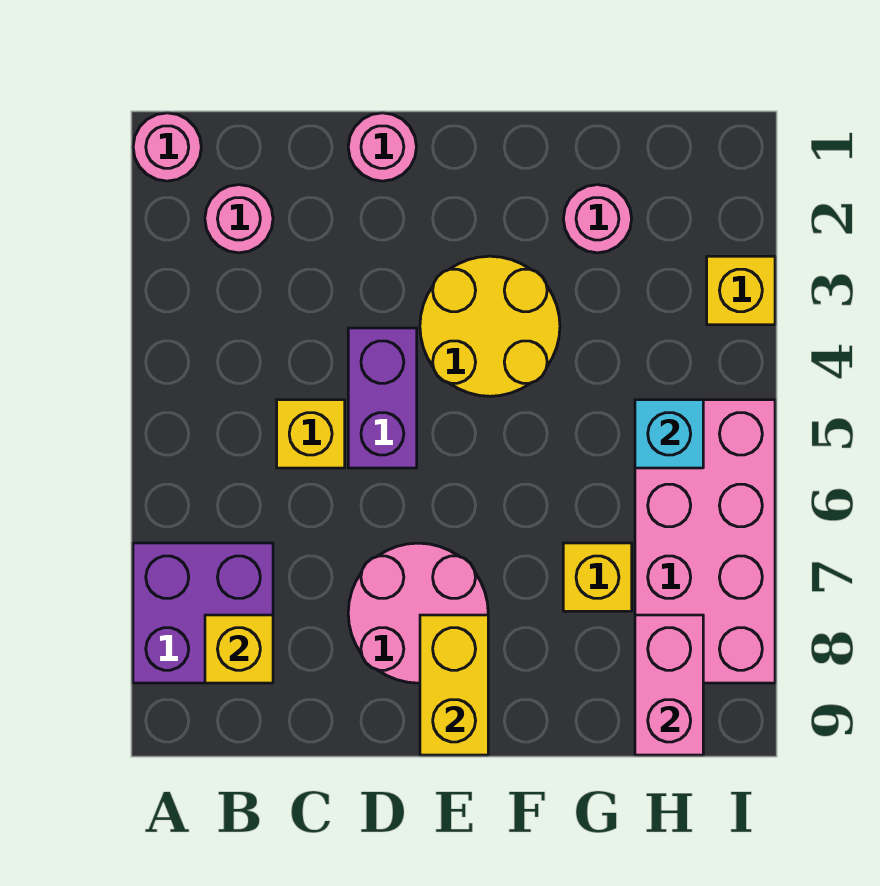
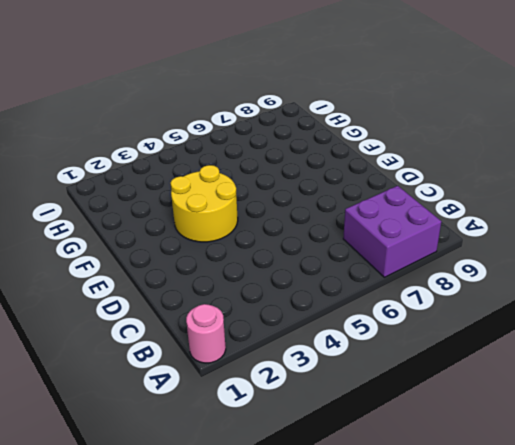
none -> pink round brick B2 level 1
none -> yellow brick C5 level 1
none -> pink round brick D1 level 1

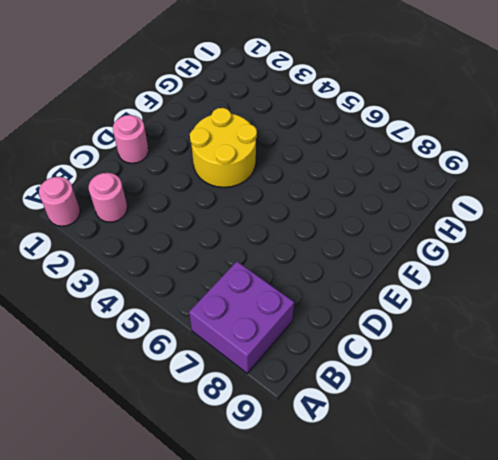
none -> yellow brick C5 level 1
none -> purple brick D4:D5 level 1
none -> pink round brick D7:E8 level 1

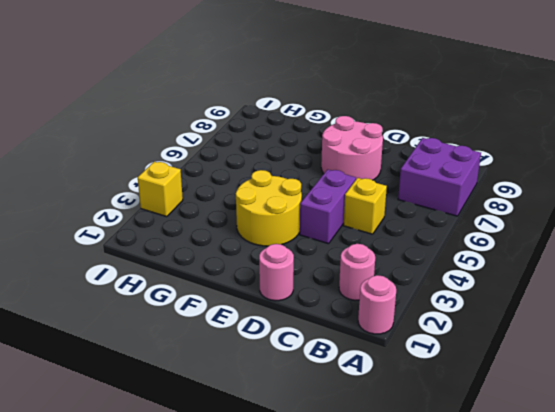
none -> pink round brick G2 level 1
none -> yellow brick G7 level 1
none -> pink brick H5:I8 level 1

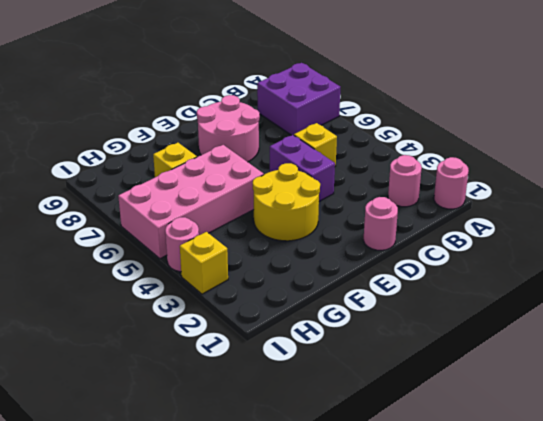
pink brick F5:I6 level 1 -> pink brick H5:I8 level 1
pink round brick I4 level 1 -> pink round brick G2 level 1
none -> yellow brick B8 level 2
none -> yellow brick E8:E9 level 2
none -> cyan brick H5 level 2

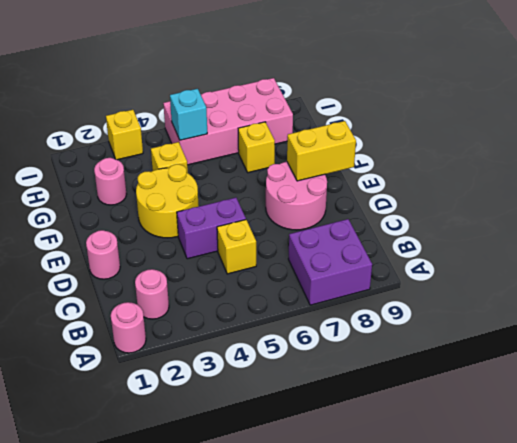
yellow brick G4 level 1 -> yellow brick B8 level 2
none -> pink brick H8:H9 level 2

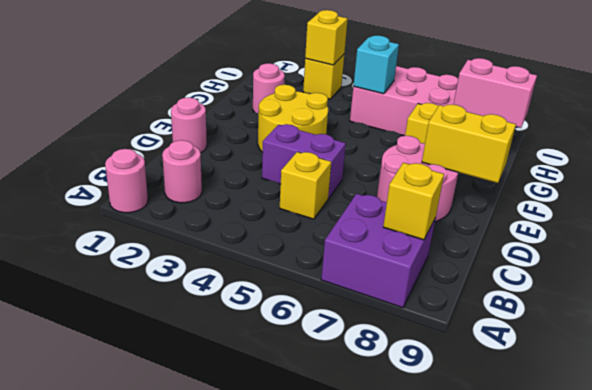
yellow brick I3 level 2 -> none

